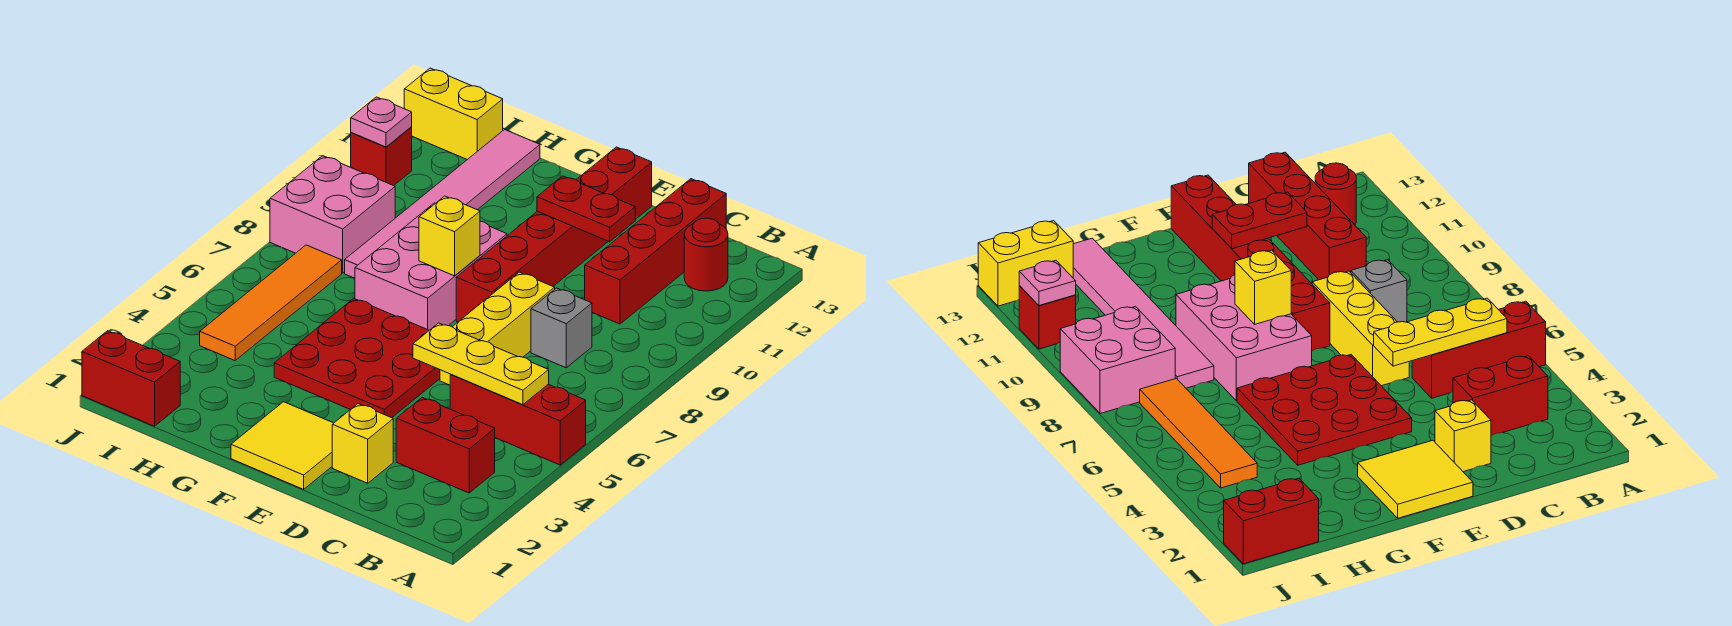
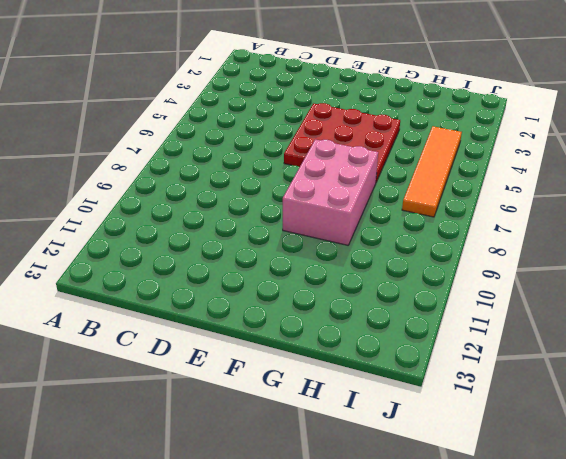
none -> red brick A5:C5 level 1
none -> red brick B3:C3 level 1
none -> red round brick B12 level 1

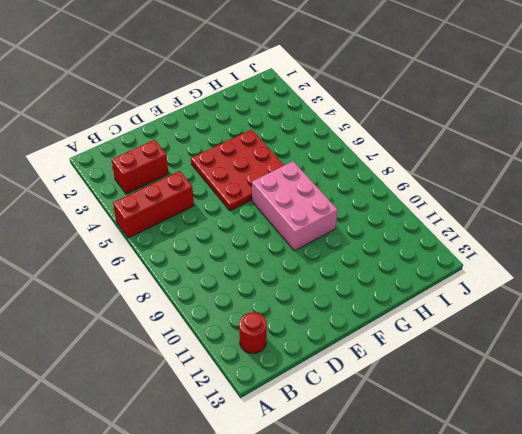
none -> grey brick C8 level 1
none -> red brick C10:C13 level 1
none -> yellow brick D2 level 1

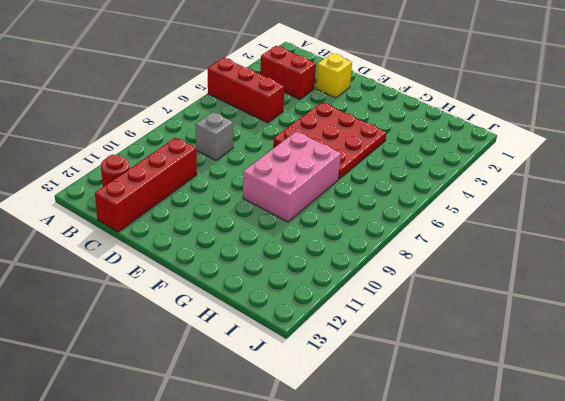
none -> yellow brick D6:D8 level 1
none -> yellow tile E1:F2 level 1
none -> red brick E8:E13 level 1

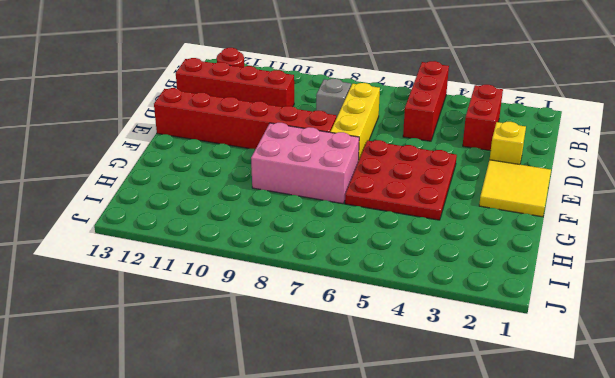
yellow brick C7:E7 level 1 -> yellow brick D6:D8 level 1
none -> pink tile H8:H13 level 1
none -> red brick I1:J1 level 1
none -> orange tile I4:I7 level 1

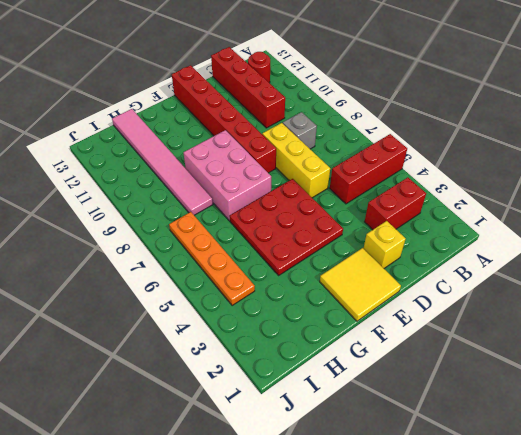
orange plate I4:I7 level 1 -> orange tile I4:I7 level 1
none -> red brick I1:J1 level 1
none -> pink brick I8:J9 level 1
none -> yellow brick I13:J13 level 1

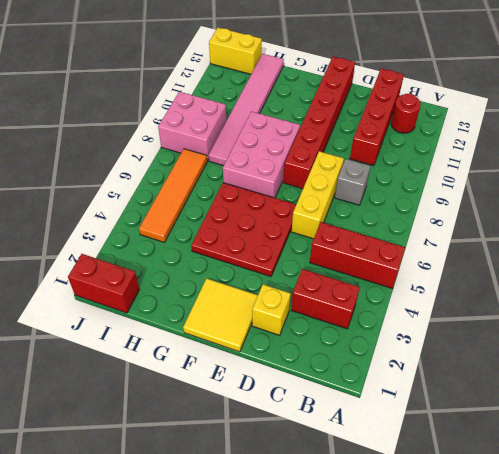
none -> red brick J11 level 1
none -> yellow plate B5:D5 level 2
none -> red plate D11:E11 level 2

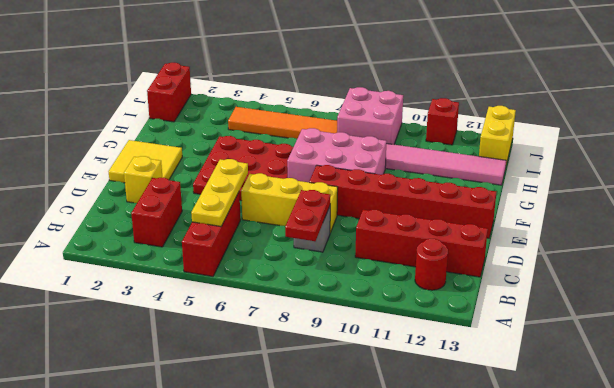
red plate B8:C8 level 2 -> red plate D11:E11 level 2
none -> yellow brick F8 level 2
none -> pink plate J11 level 2

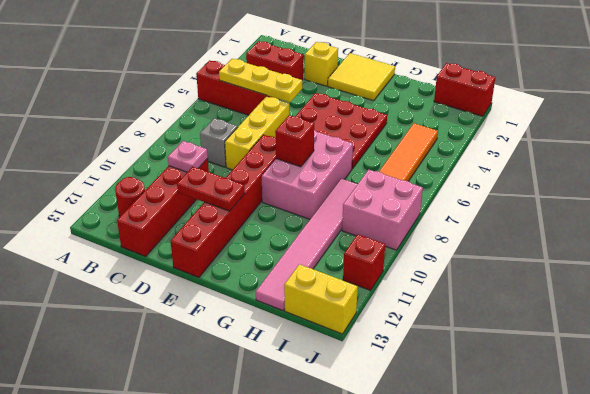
pink plate C10 level 2 -> pink plate J11 level 2
red brick F8 level 2 -> yellow brick F8 level 2

